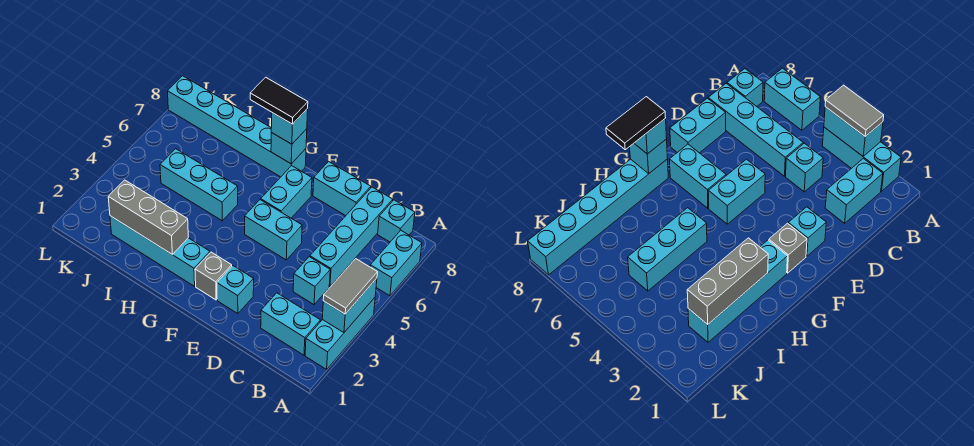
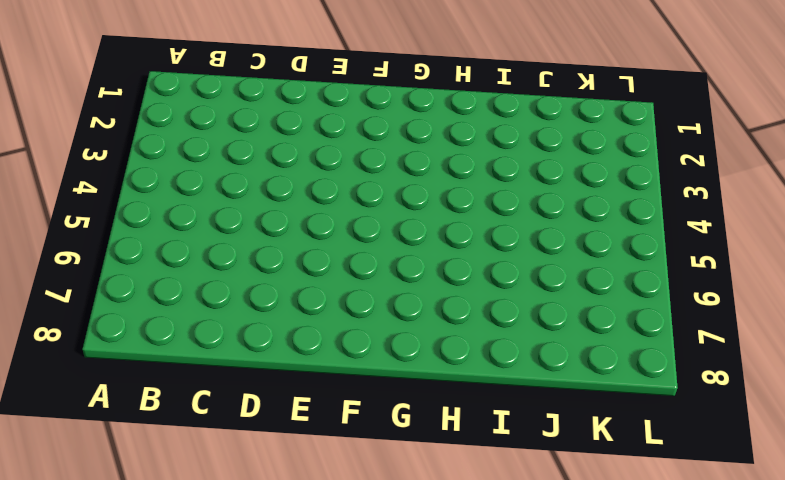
none -> cyan brick A2:A4 level 1
none -> cyan brick A6:A7 level 1
none -> cyan brick B2:C2 level 1

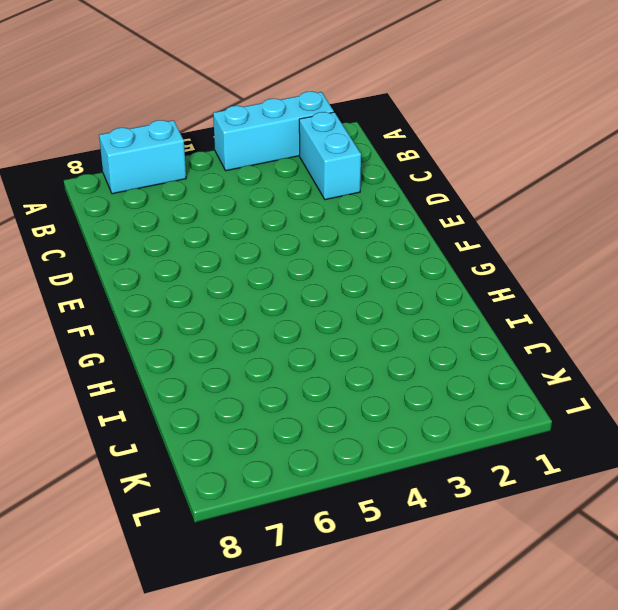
none -> cyan brick B8 level 1
none -> cyan brick C4 level 1
none -> cyan brick C5:C8 level 1

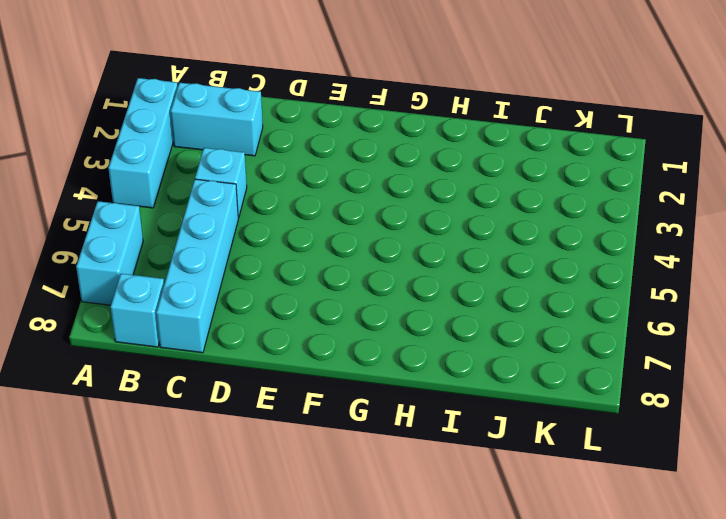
none -> cyan brick D8:E8 level 1
none -> cyan brick E2 level 1
none -> cyan brick E5:F5 level 1

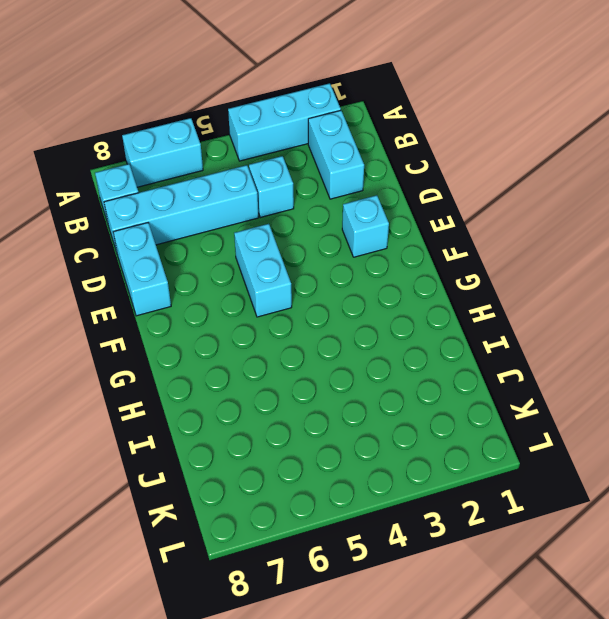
none -> grey brick F2 level 1
none -> cyan brick F6:F7 level 1
none -> cyan brick G2:J2 level 1

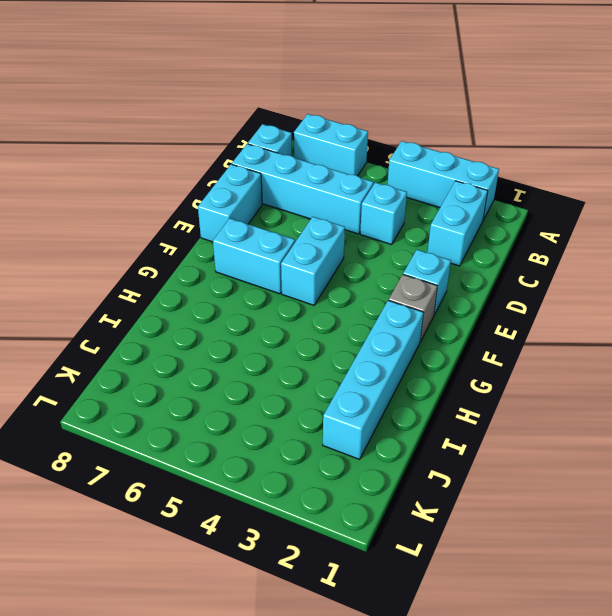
none -> cyan brick G8:L8 level 1
none -> cyan brick H5:J5 level 1
none -> cyan brick A3:A4 level 2

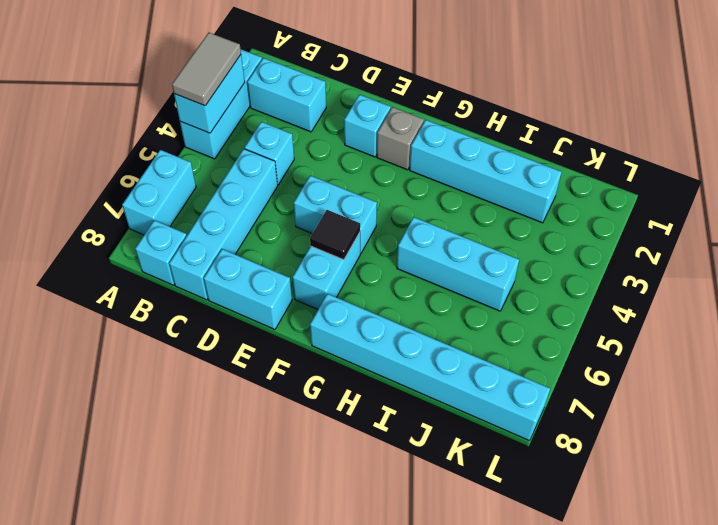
black tile F6 level 2 -> none
none -> cyan brick G8 level 2
none -> grey brick H2:J2 level 2
none -> cyan brick G8 level 3

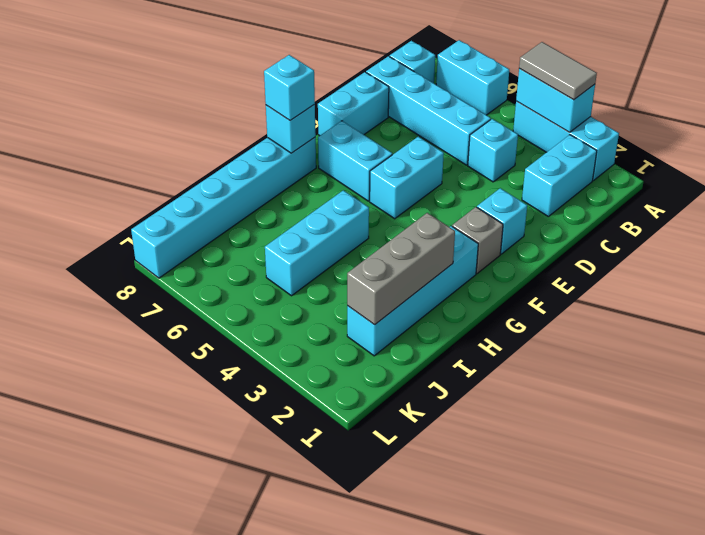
none -> black tile G8:H8 level 4

